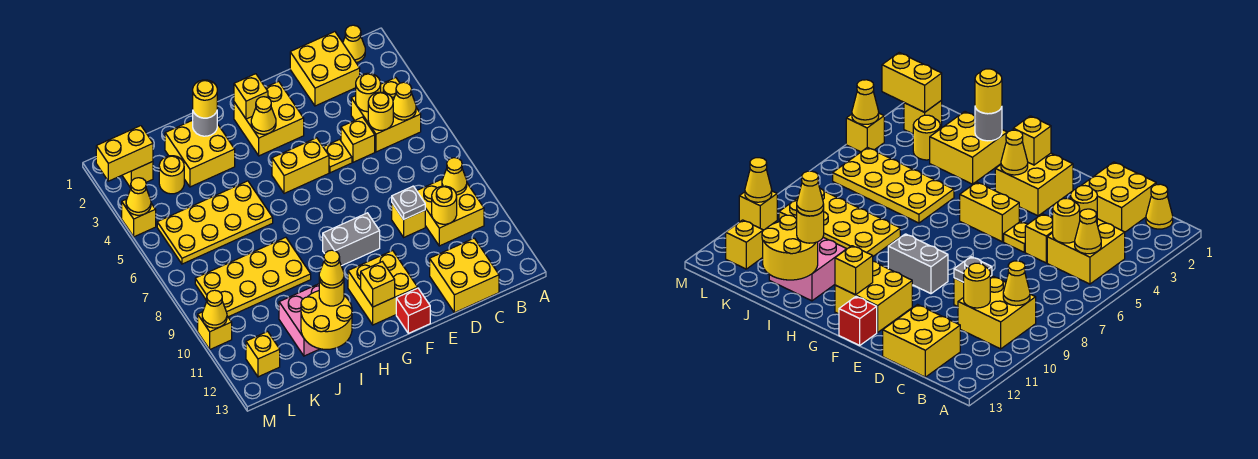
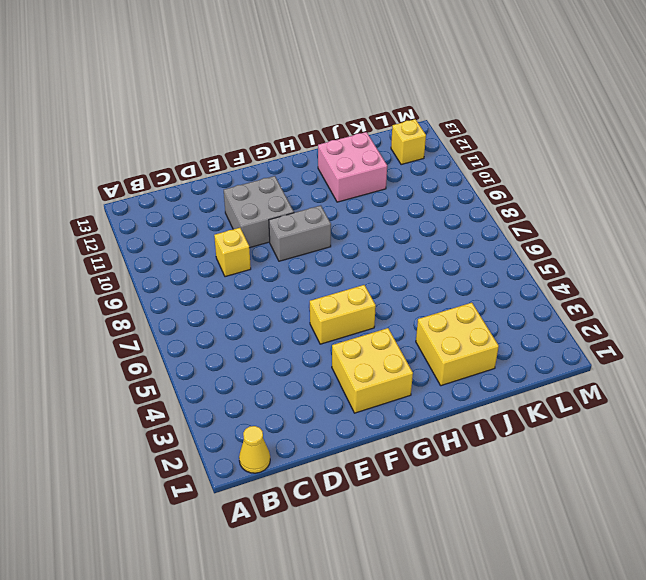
grey brick E10:F11 level 1 -> yellow brick F11:G12 level 1
none -> yellow brick B4:C5 level 1
none -> yellow brick B9:C10 level 1
none -> yellow brick C1:D2 level 1
none -> yellow brick C12:D13 level 1

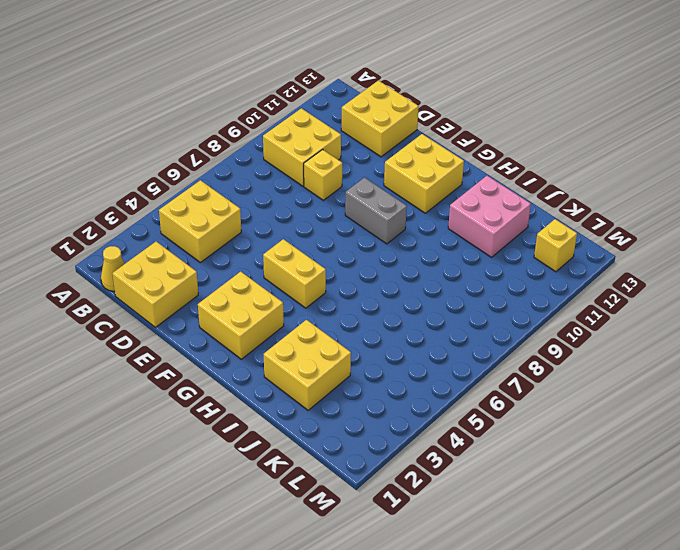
none -> yellow brick D5 level 1
none -> yellow plate E5 level 1
none -> red brick F13 level 1
none -> yellow plate I5:L6 level 1

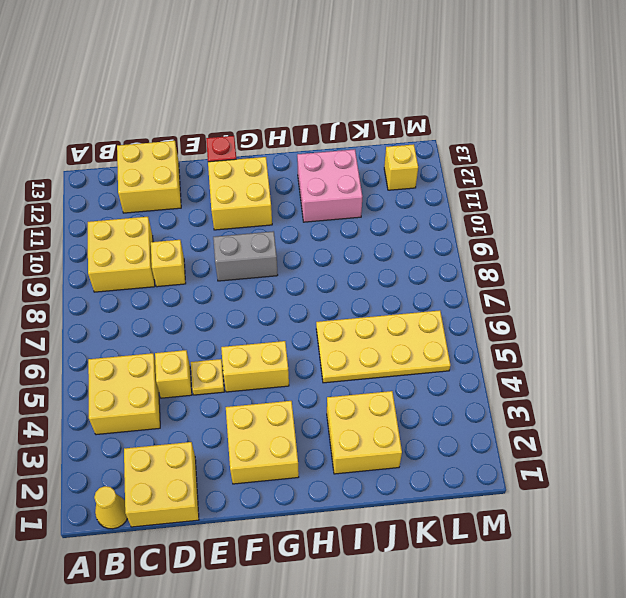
none -> yellow plate I8:L9 level 1
none -> yellow round brick K3 level 1
none -> yellow brick L2 level 1
none -> yellow brick M4 level 1

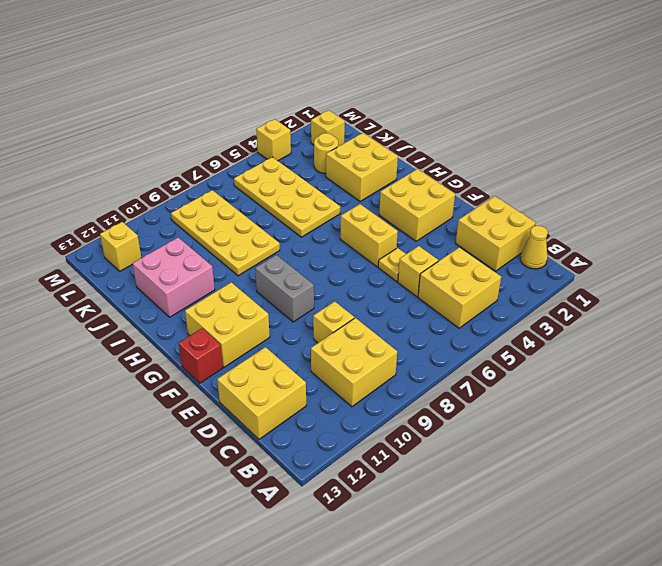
none -> yellow brick M10 level 1
none -> yellow cone B5 level 2
none -> yellow cone B9 level 2
none -> yellow round brick C4 level 2

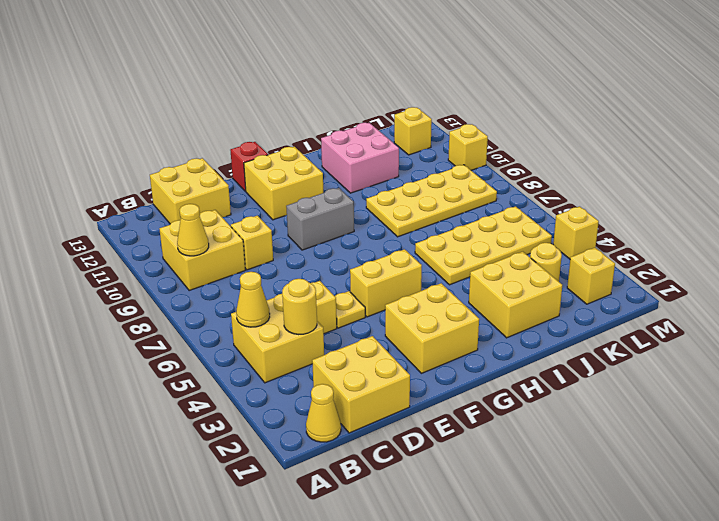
none -> yellow round brick C5 level 2
none -> yellow round brick C10 level 2
none -> grey plate D9 level 2
none -> yellow brick G2 level 2

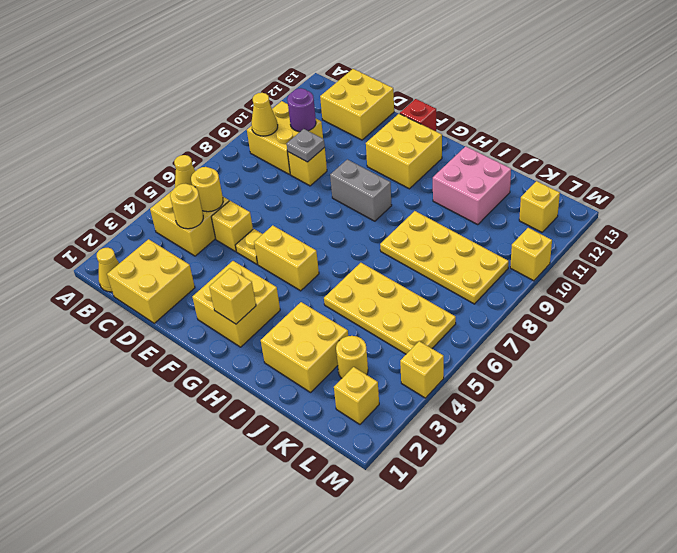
purple round brick C10 level 2 -> yellow round brick C10 level 2
none -> yellow cone G3 level 2
none -> yellow brick G12 level 2
none -> grey round brick I2 level 2
none -> yellow round brick I12:J13 level 2

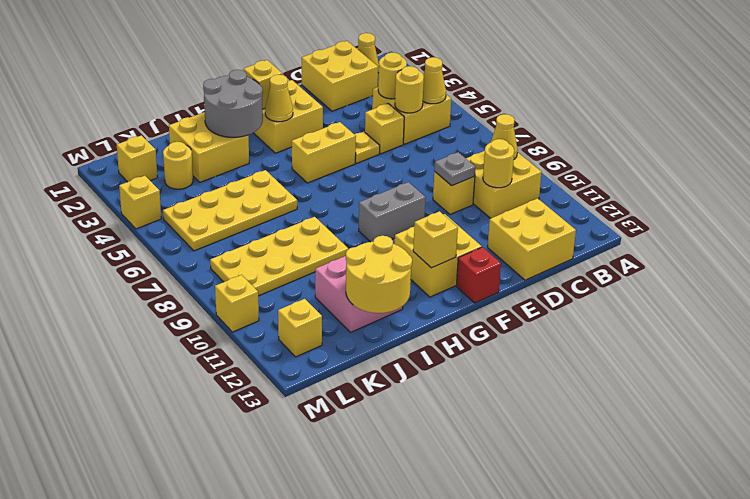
grey round brick H2:I3 level 2 -> grey round brick I2 level 2
none -> yellow brick L2:M2 level 2
none -> yellow cone M4 level 2
none -> yellow cone M10 level 2
none -> yellow round brick I2 level 3

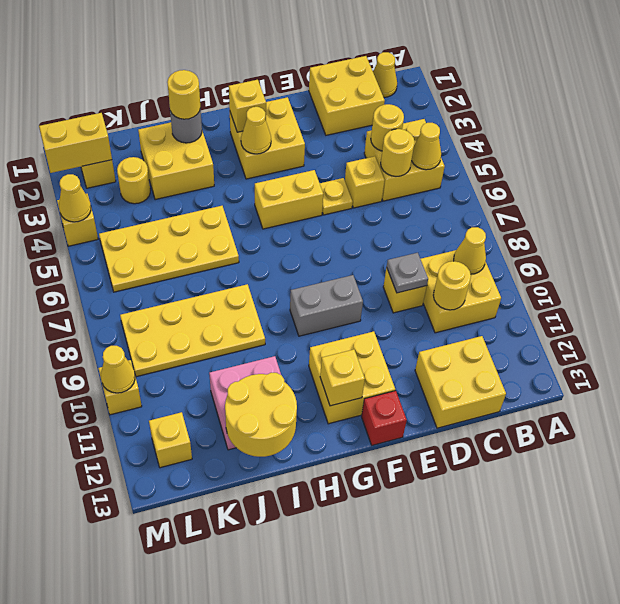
none -> yellow round brick I12 level 3
none -> yellow cone I12 level 4

